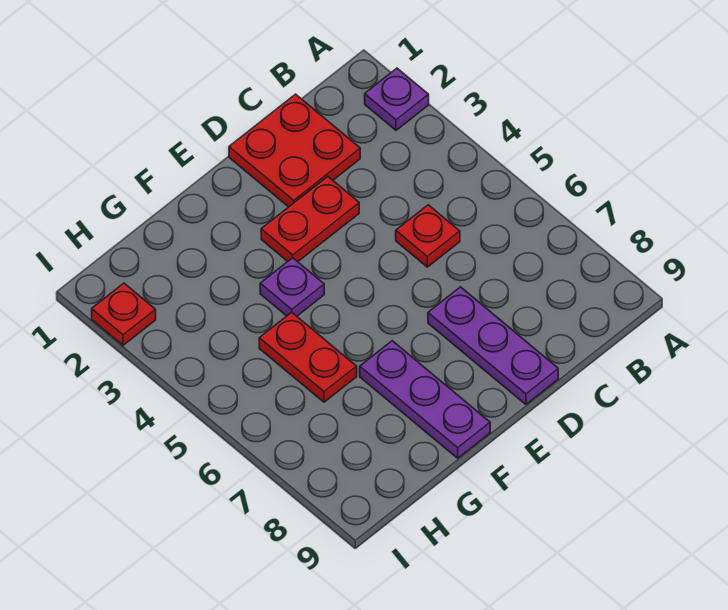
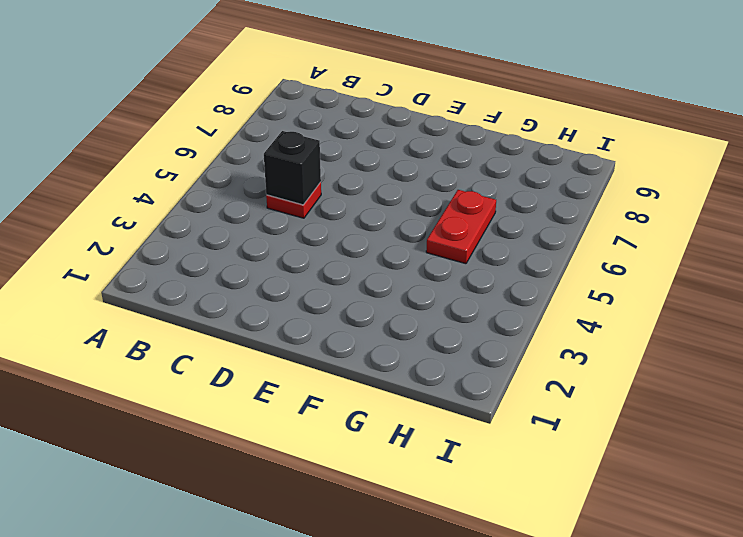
black brick C5 level 2 -> none
none -> purple plate A2 level 1
none -> red plate C1:D2 level 1

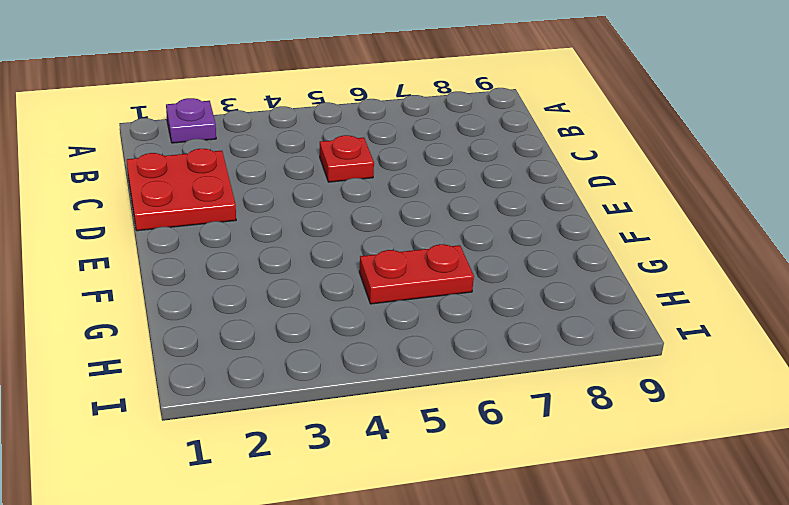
none -> red plate D3:E3 level 1
none -> purple plate D7:D9 level 1

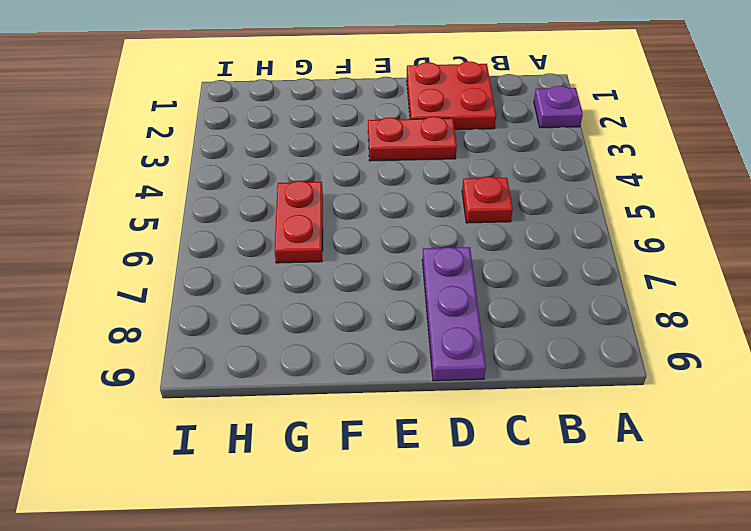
none -> purple plate F4 level 1
none -> purple plate F7:F9 level 1

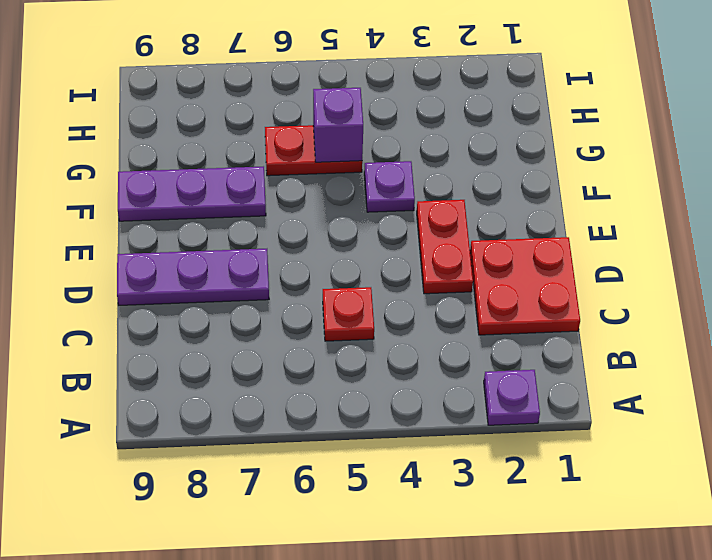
purple brick G5 level 2 -> none
none -> red plate I2 level 1

